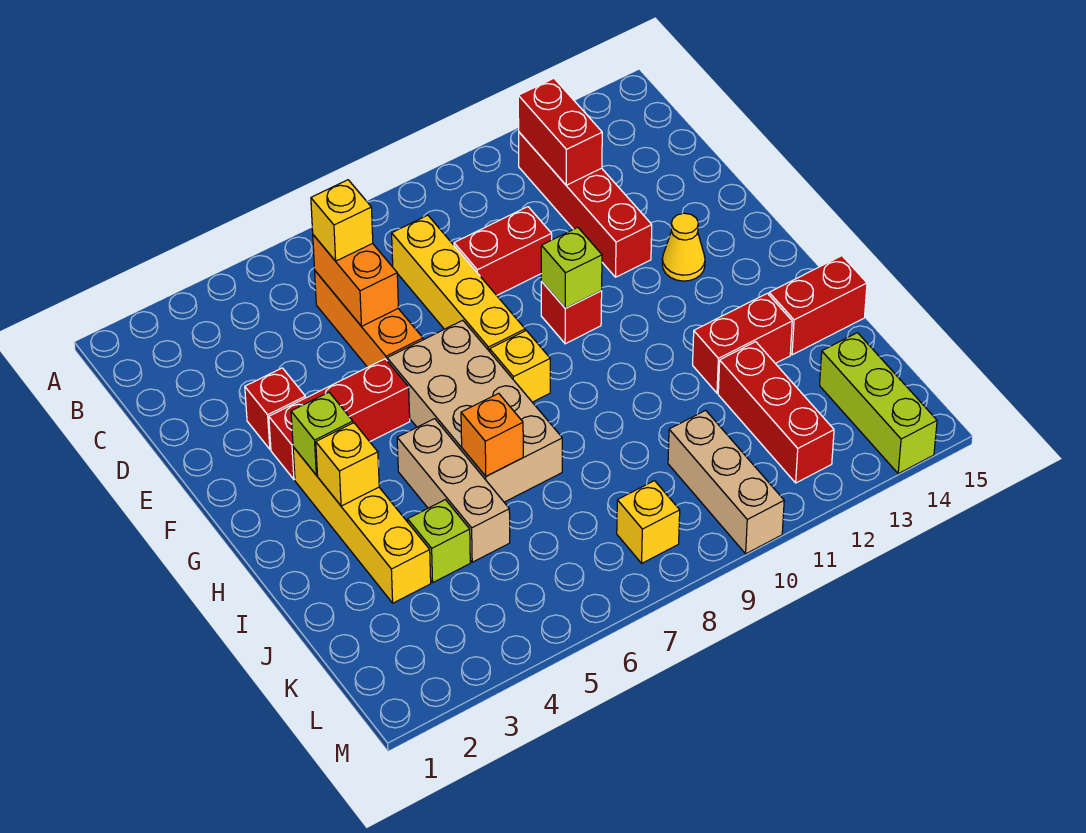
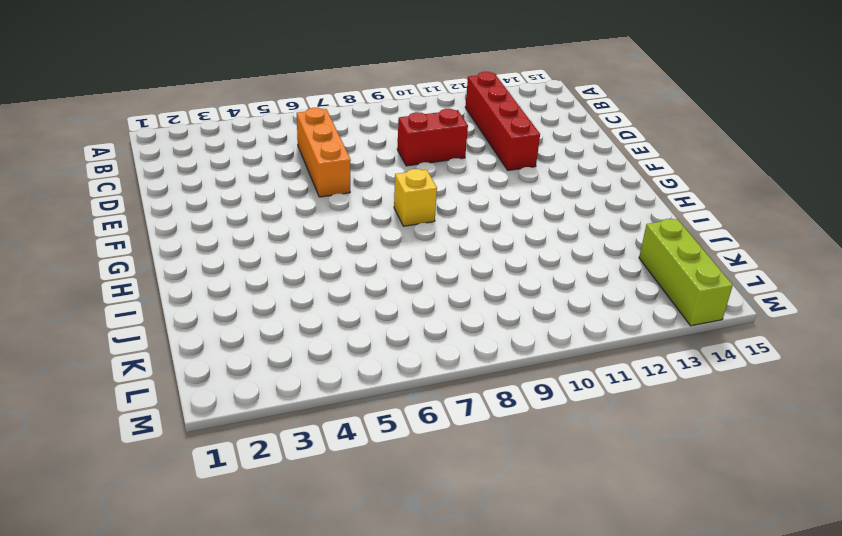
none -> yellow brick C8:F8 level 1
none -> red brick E3 level 1
none -> red brick F3:F5 level 1

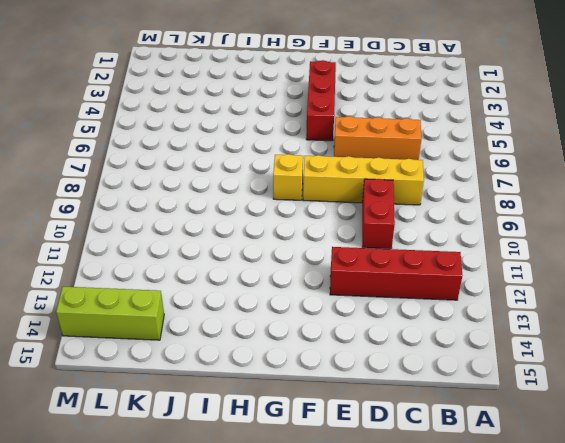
none -> red brick E3 level 1
none -> tan brick F6:I7 level 1
none -> red brick F10 level 1

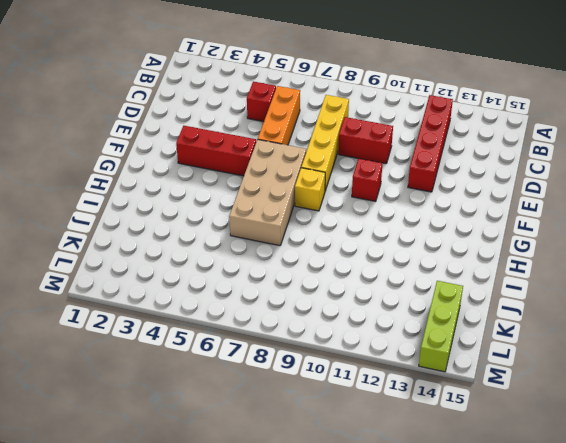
red brick C5 level 1 -> red brick E3 level 1
none -> yellow cone F13 level 1
none -> yellow brick G3:J3 level 1
none -> tan brick H5:J5 level 1

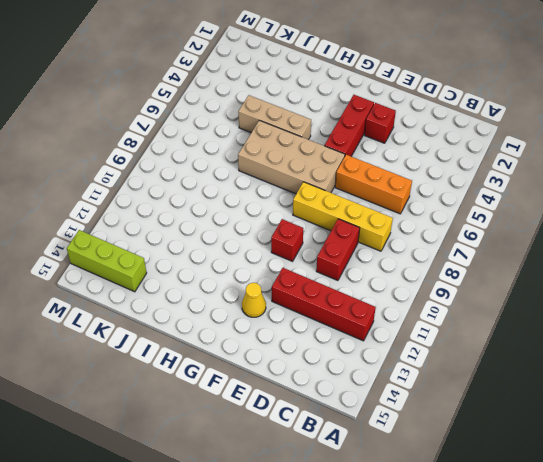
none -> yellow brick G3:J3 level 1
none -> yellow brick G8 level 1
none -> red brick I12:I13 level 1

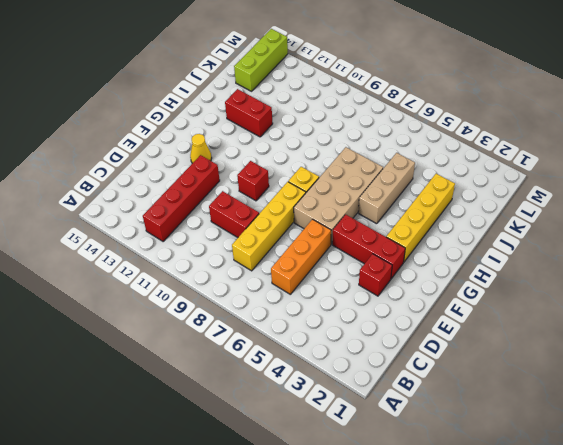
none -> red brick I14:I15 level 1
none -> lime brick J4 level 1
none -> red brick J12:L12 level 1

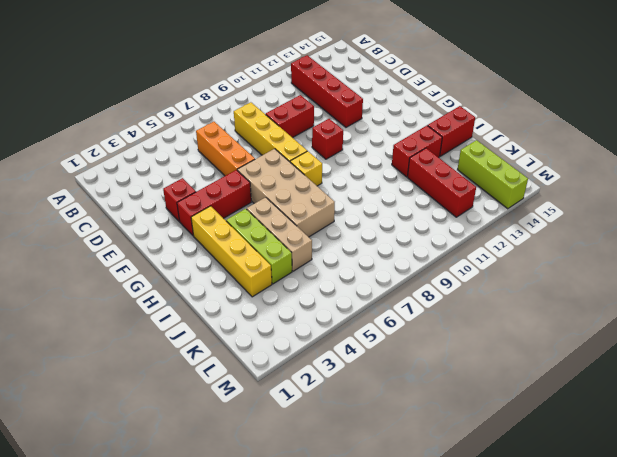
lime brick H4:J4 level 1 -> lime brick J4 level 1
none -> yellow cone F13 level 1
none -> tan brick K10:M10 level 1
none -> yellow brick L8 level 1

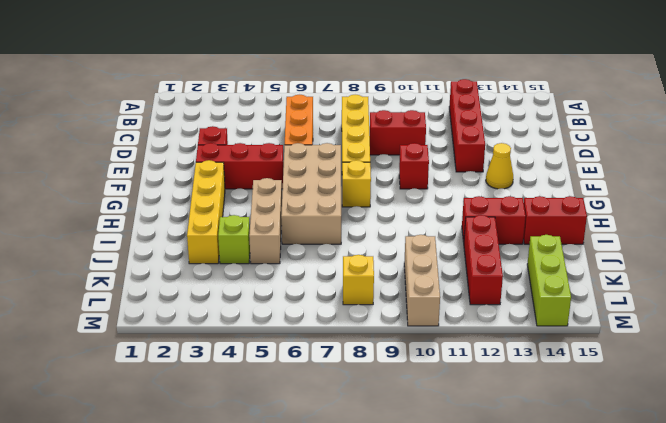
none -> red brick B12:C12 level 2
none -> orange brick C6:D6 level 2
none -> lime brick F10 level 2

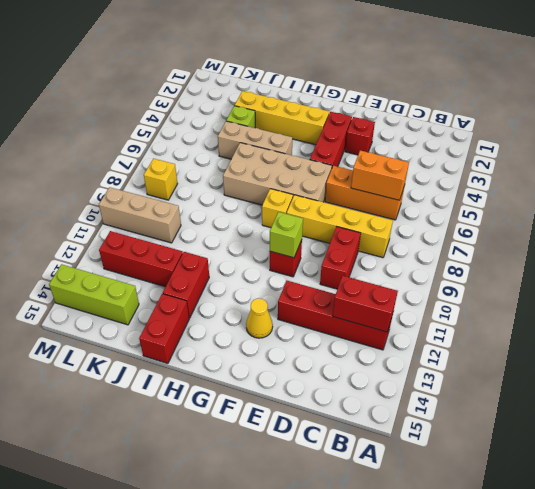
none -> lime brick G3 level 2
none -> yellow brick H3 level 2
none -> orange brick I6 level 2

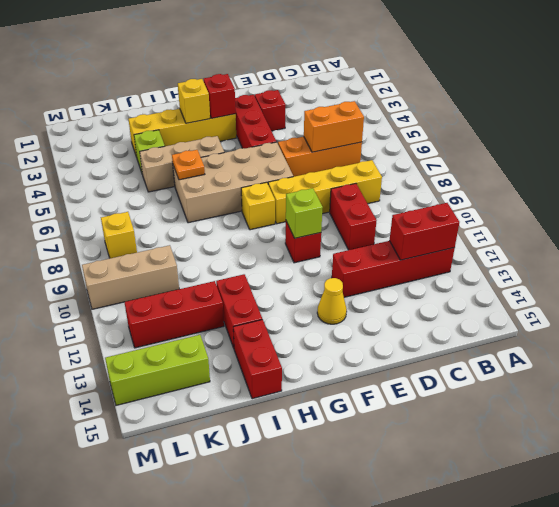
red brick G3 level 2 -> lime brick G3 level 2
orange plate I6 level 2 -> orange brick I6 level 2
none -> yellow brick C6 level 3

